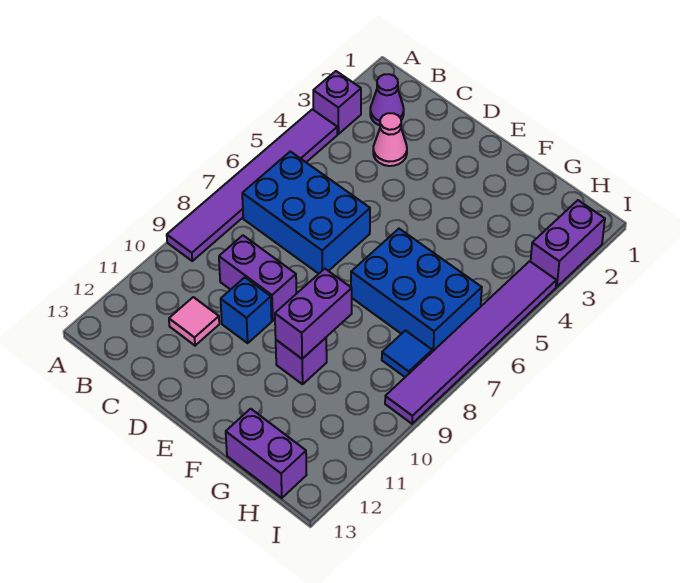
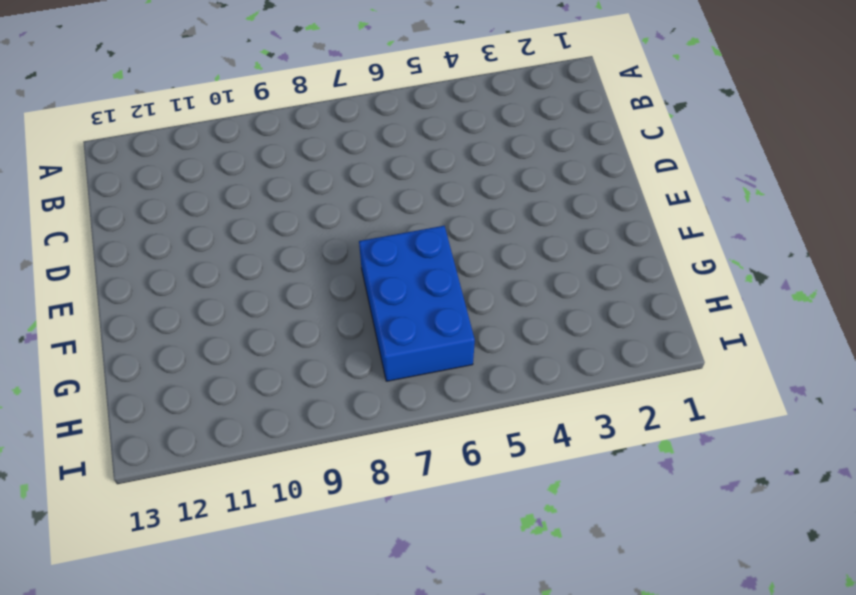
none -> purple brick A3 level 1
none -> purple tile A4:A9 level 1
none -> purple cone B2 level 1

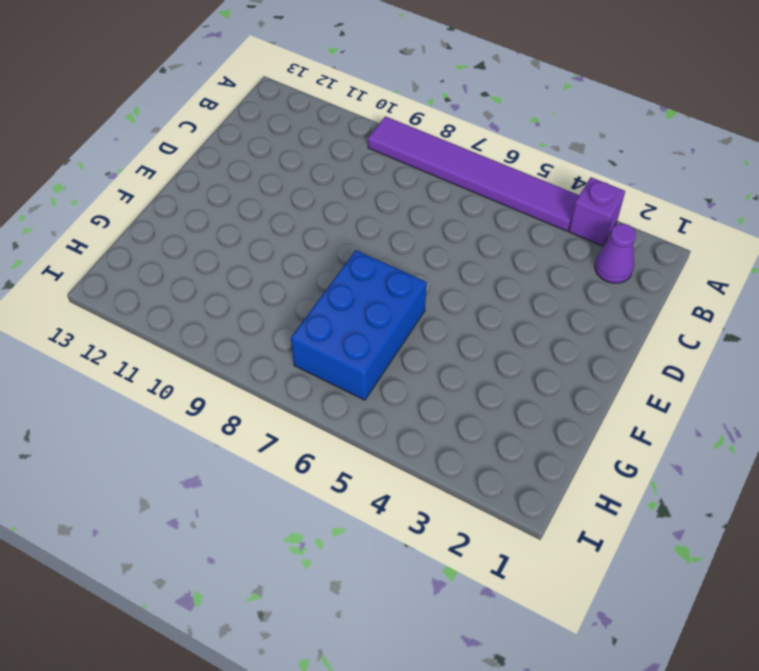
none -> blue brick B6:D7 level 1
none -> pink cone C3 level 1
none -> purple brick C9:D9 level 1

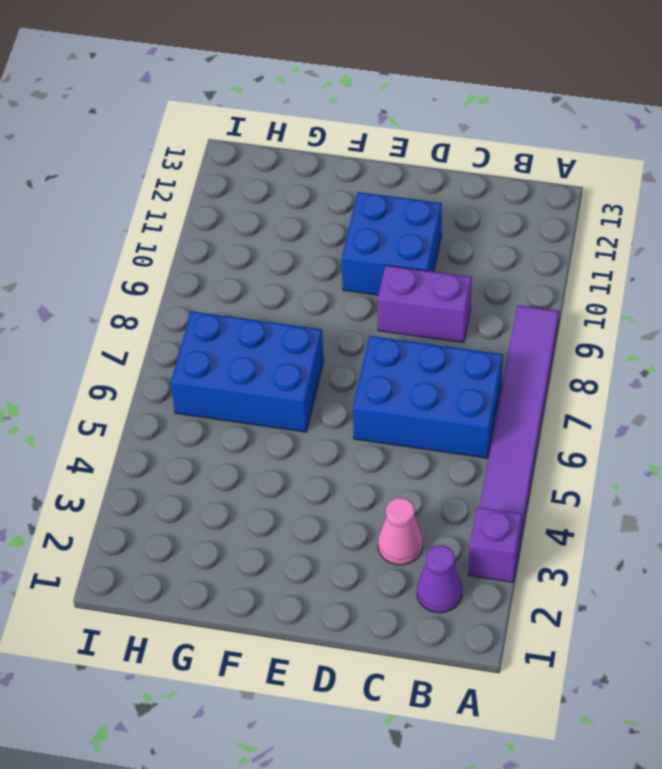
blue brick D10:E11 level 1 -> blue brick D10 level 1
none -> pink tile C11 level 1
none -> purple brick F10 level 1
none -> purple brick G13:H13 level 1

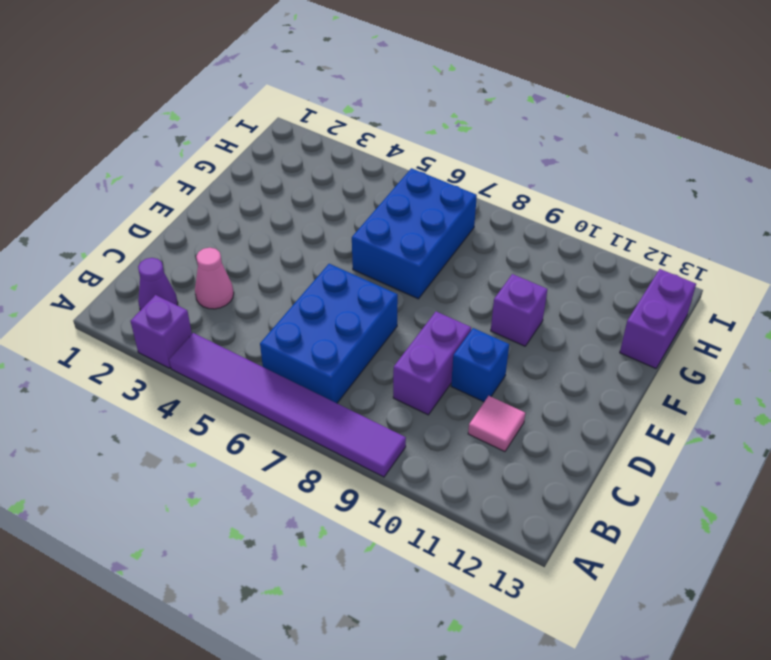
none -> blue tile H8 level 1
none -> purple brick I2:I3 level 1
none -> purple tile I4:I9 level 1

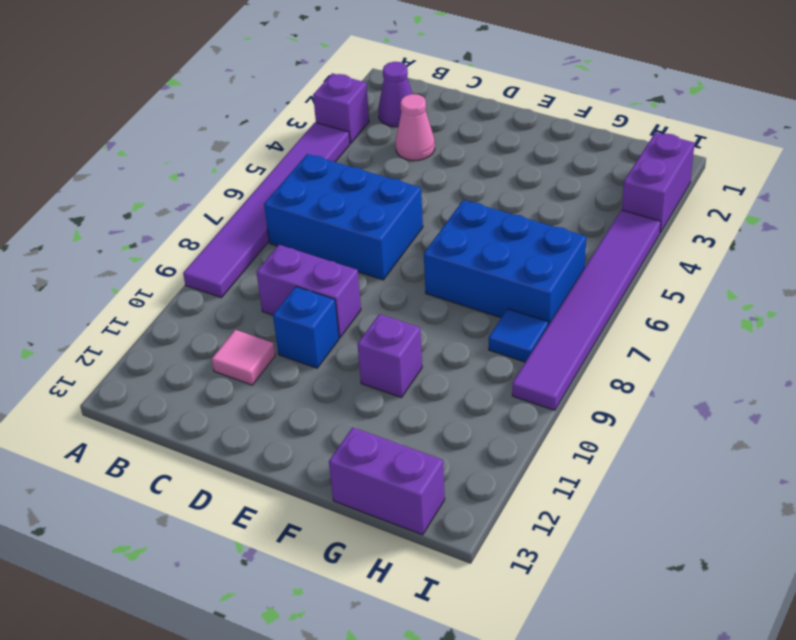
none -> purple brick F9:F10 level 2

